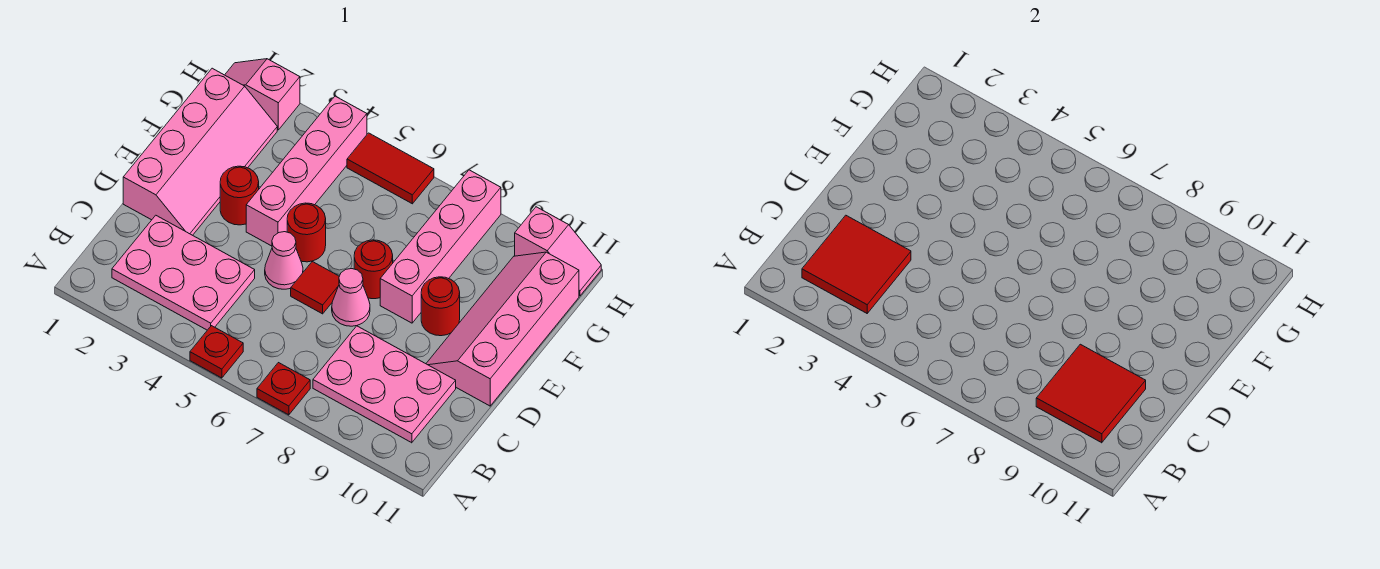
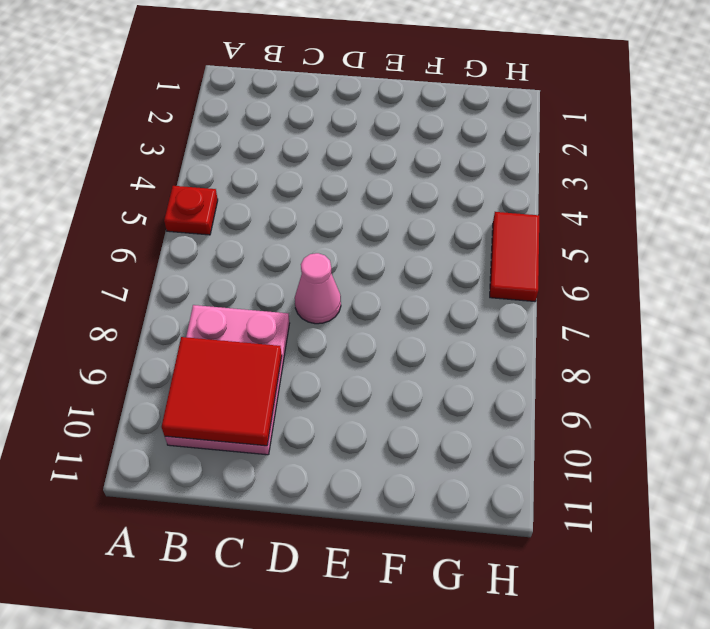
none -> red plate A7 level 1
none -> pink plate B2:C4 level 1
none -> pink slope D1:G2 level 1 top 1

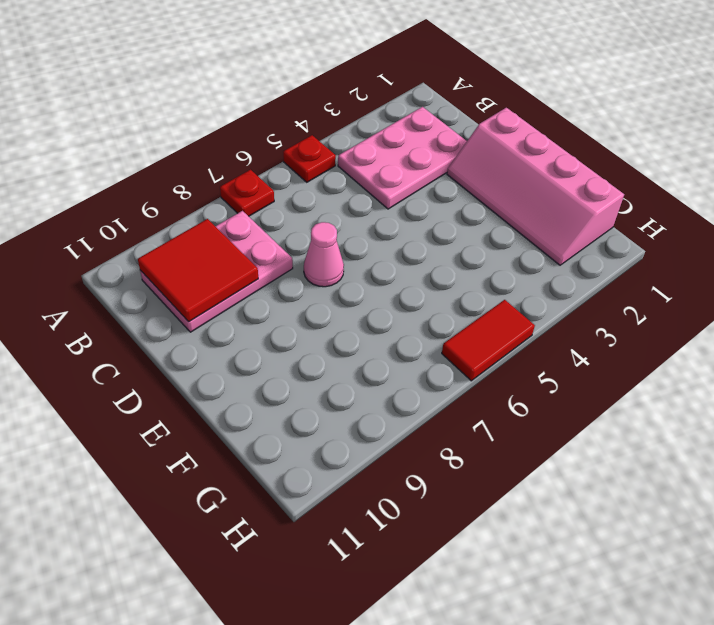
none -> pink cone D5 level 1
none -> red tile D6 level 1
none -> pink slope D10:G11 level 1 top 11

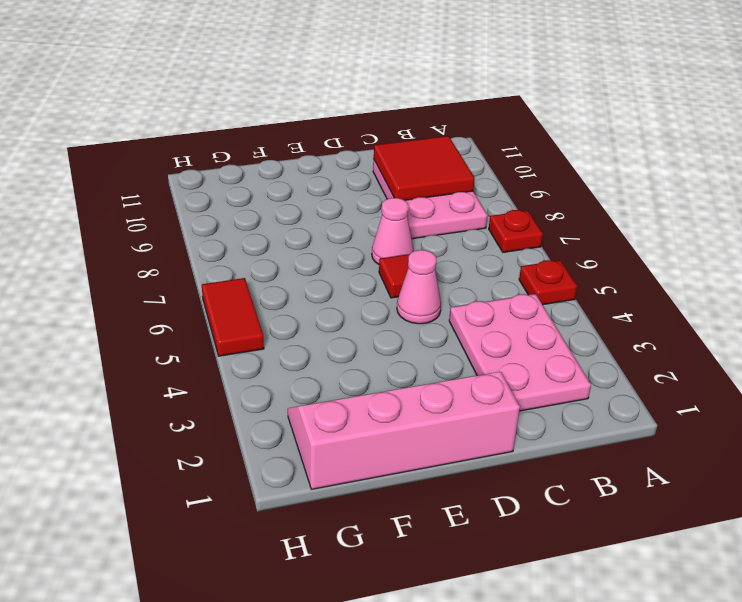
none -> pink slope D10:G11 level 1 top 11
none -> red round brick E3 level 1
none -> pink brick E4:H4 level 1

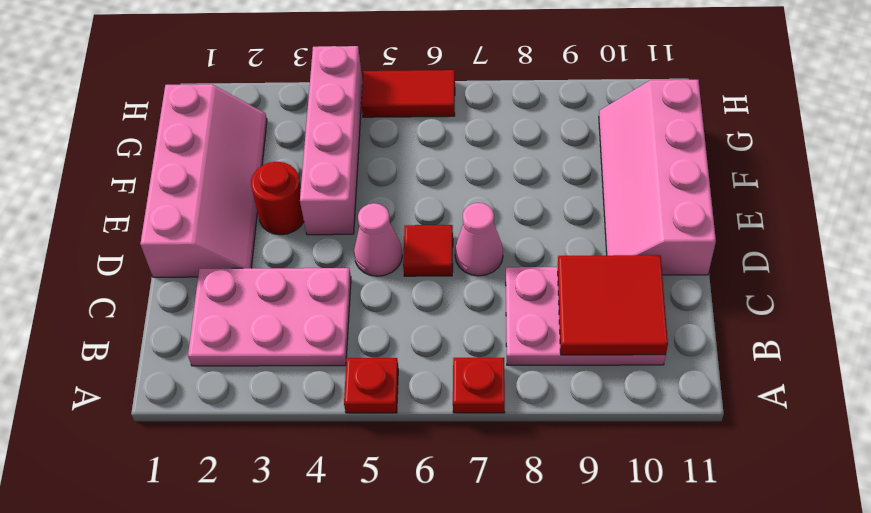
none -> red round brick E5 level 1
none -> red round brick E7 level 1
none -> pink brick E8:H8 level 1

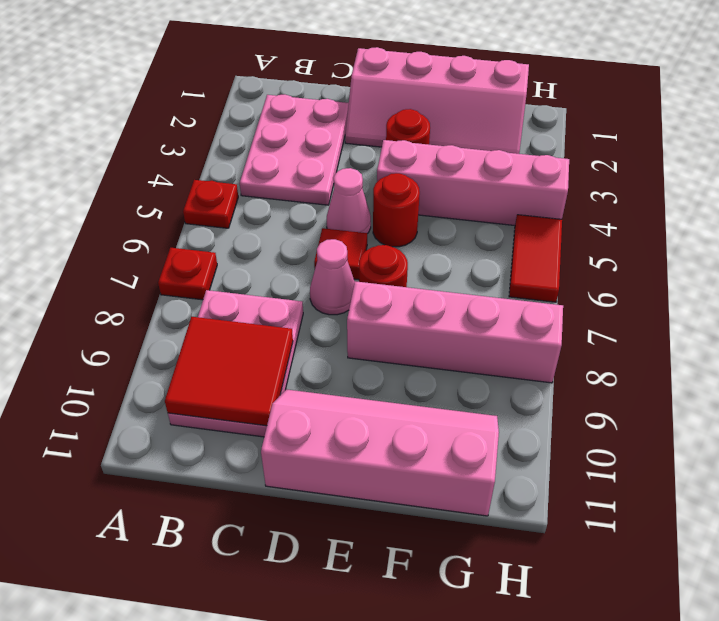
none -> red round brick E9 level 1
none -> pink slope H1:H2 level 1 top 2
none -> pink slope H10:H11 level 1 top 10

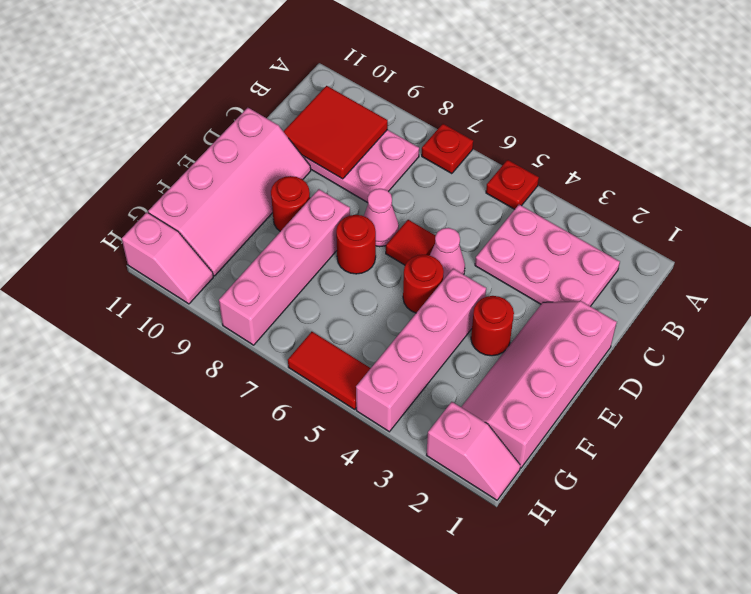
pink slope H10:H11 level 1 top 11 -> pink slope H10:H11 level 1 top 10
none -> red tile B2:C3 level 2

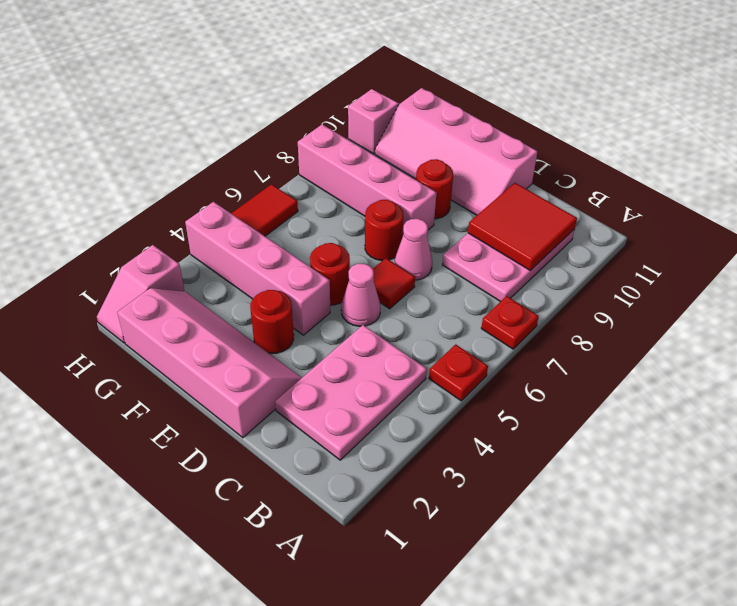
none -> red tile B2:C3 level 2

